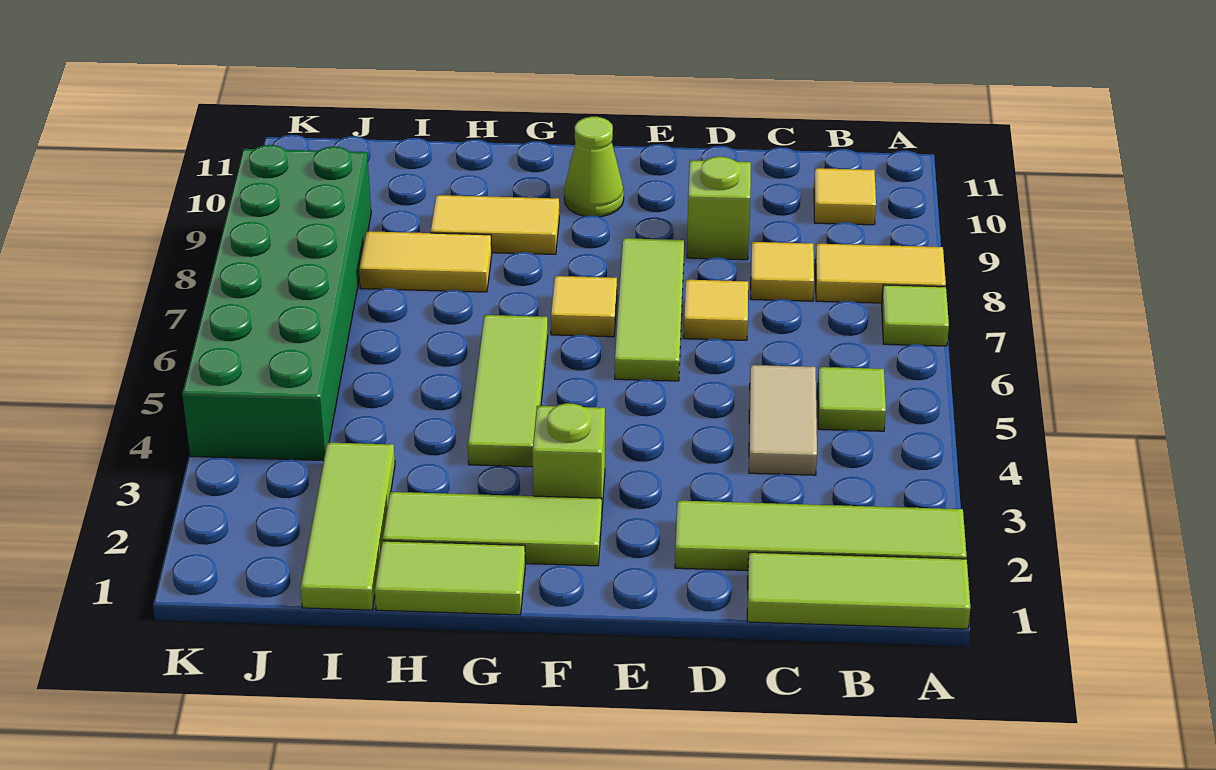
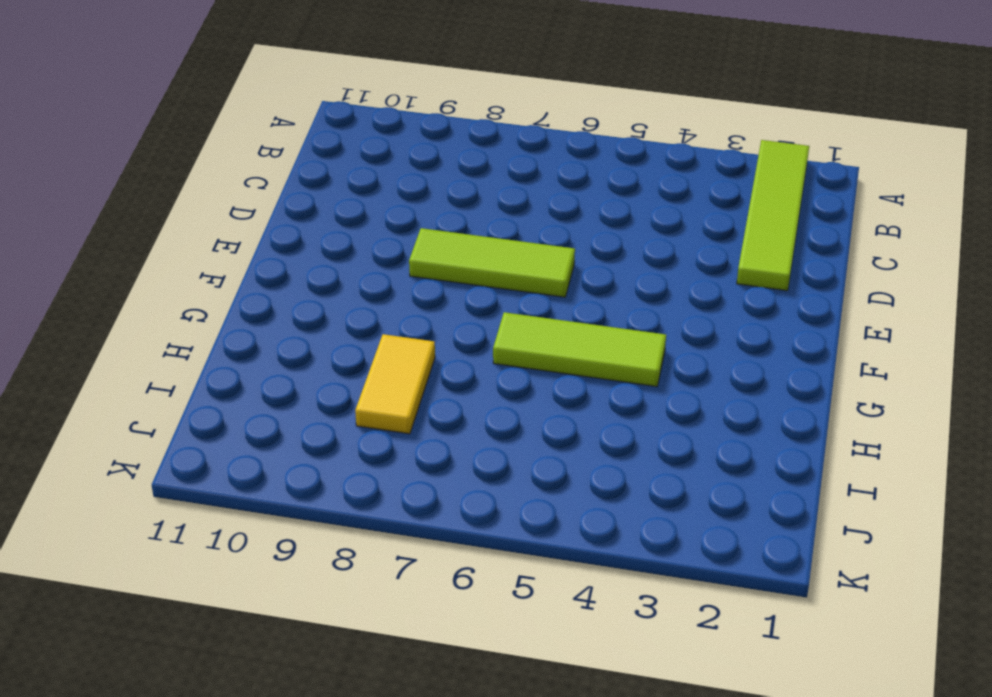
none -> lime tile A1:C1 level 1
none -> lime tile A7 level 1
none -> yellow tile A8:B8 level 1

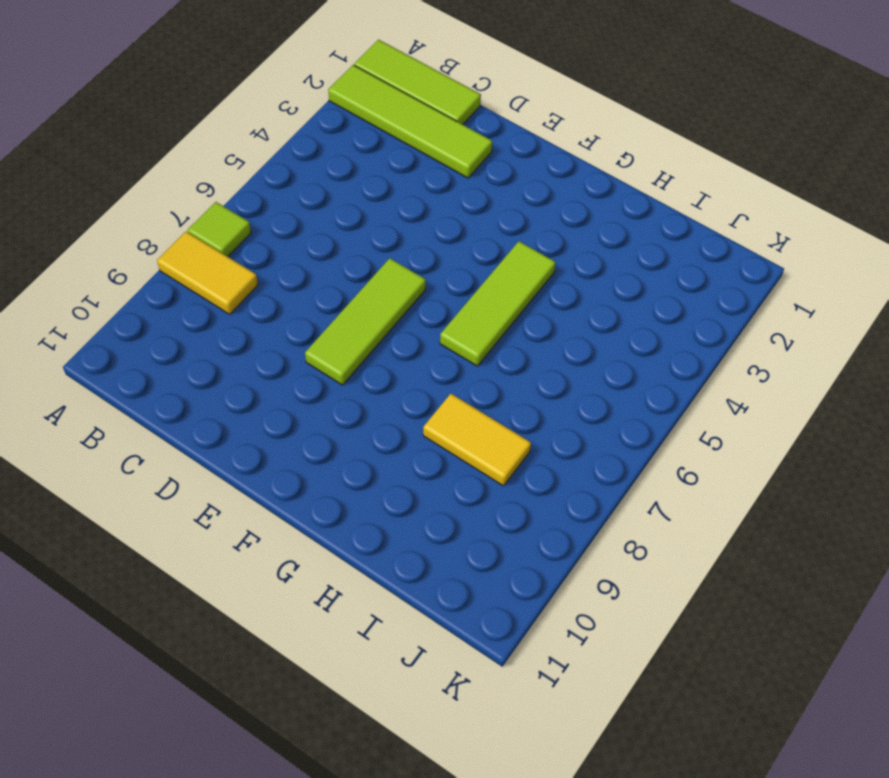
none -> lime tile B5 level 1
none -> yellow tile B10 level 1
none -> tan tile C4:C5 level 1

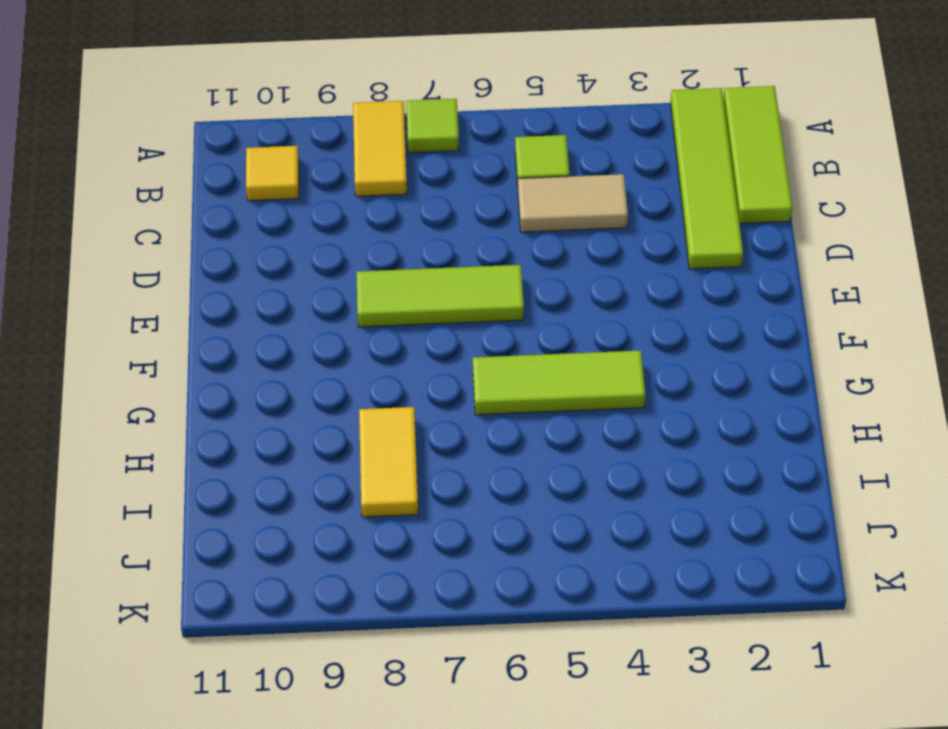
none -> yellow tile C8 level 1
none -> yellow tile D7 level 1
none -> lime brick D9 level 1

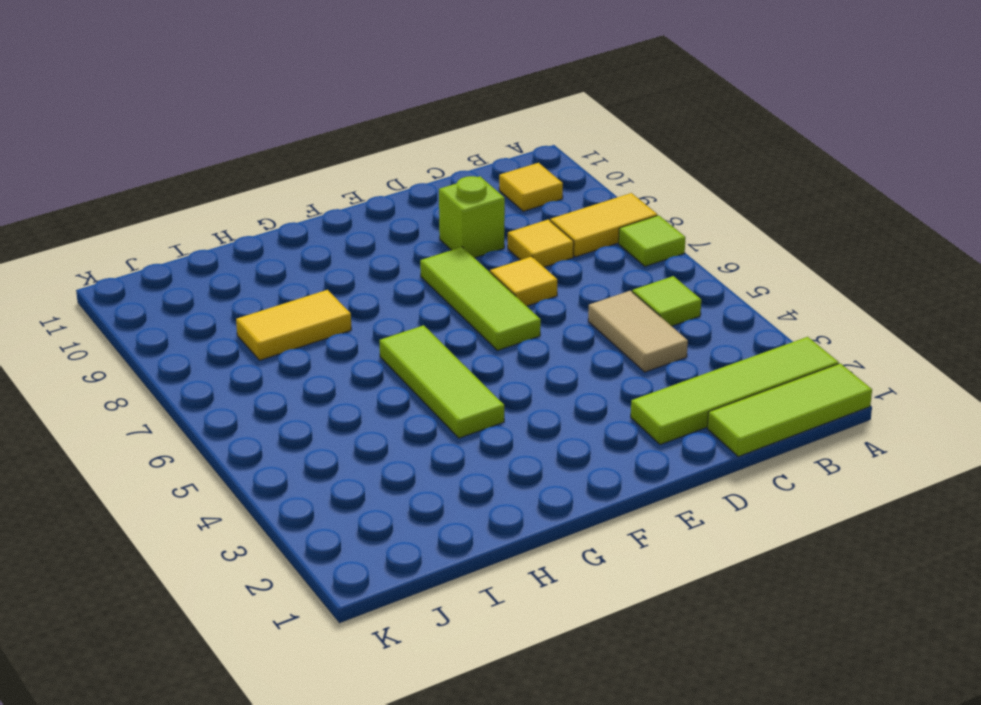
none -> lime tile F2:H2 level 1
none -> lime brick F3 level 1
none -> yellow tile F7 level 1

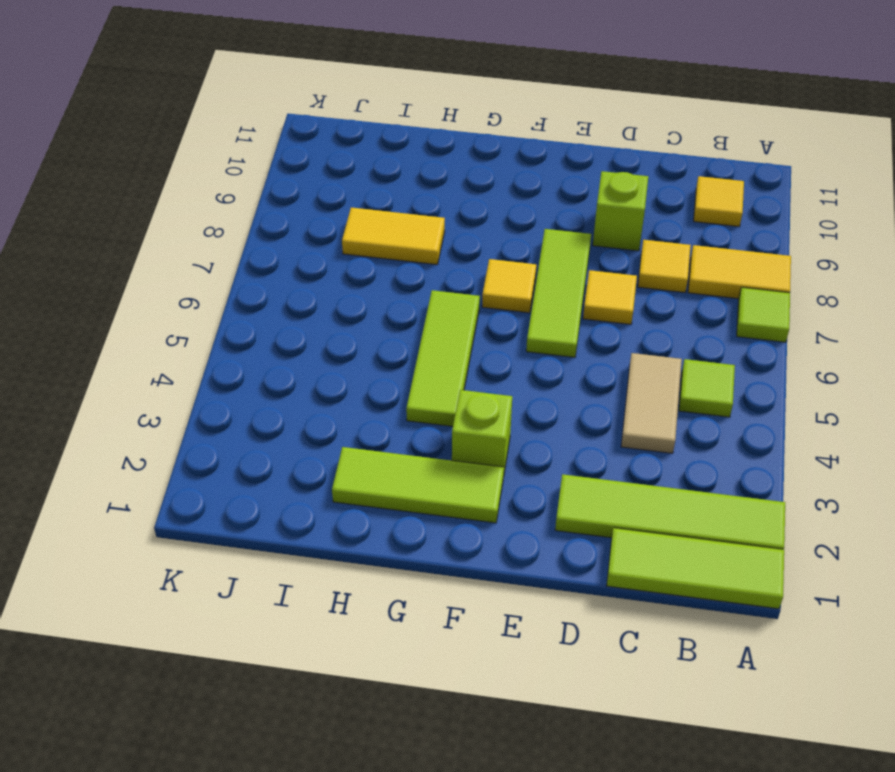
none -> lime cone F10 level 1
none -> lime tile G1:H1 level 1
none -> yellow tile G9:H9 level 1

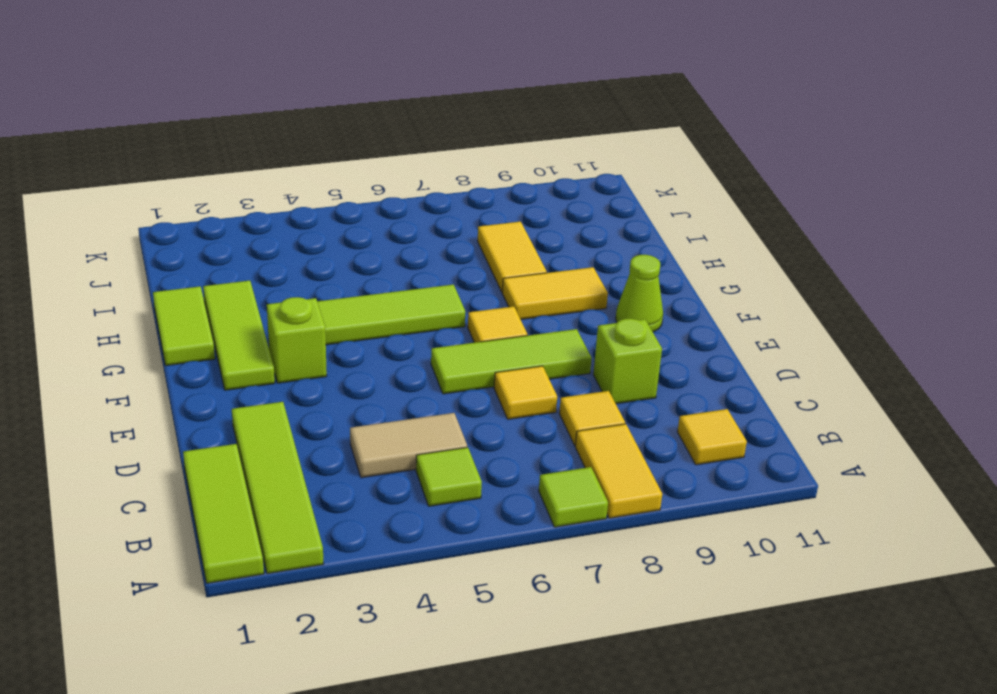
yellow tile G8:G9 level 1 -> yellow tile G9:H9 level 1
none -> lime tile I1:I3 level 1
none -> green brick J4:K9 level 1

